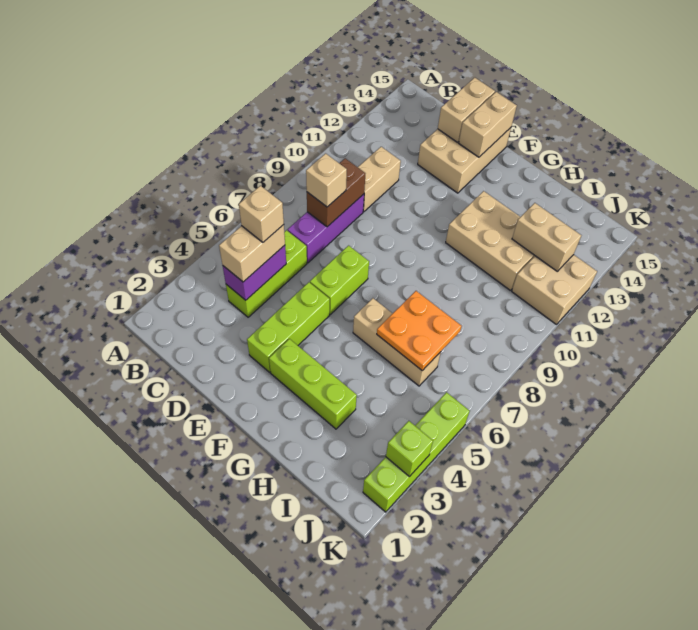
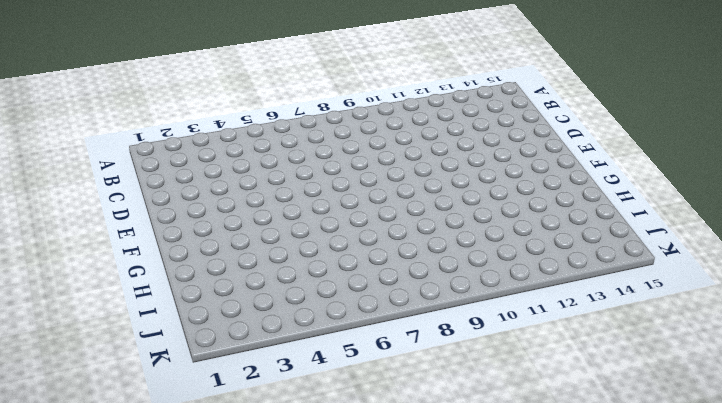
none -> lime brick C4:C6 level 1
none -> purple brick C7:C9 level 1
none -> tan brick C10:C11 level 1

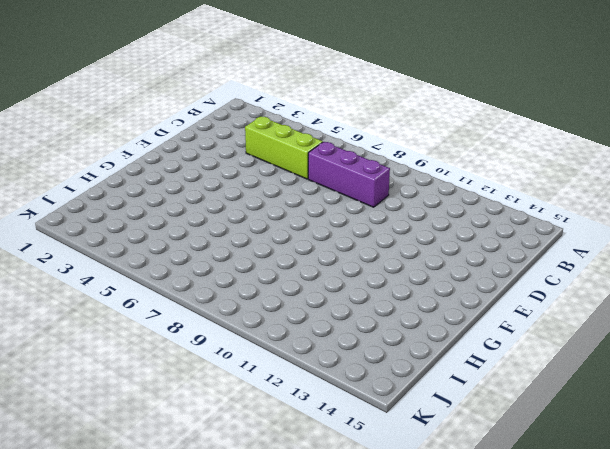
none -> tan brick C10:C11 level 1
none -> tan brick D13:E15 level 1
none -> lime brick E3:E5 level 1

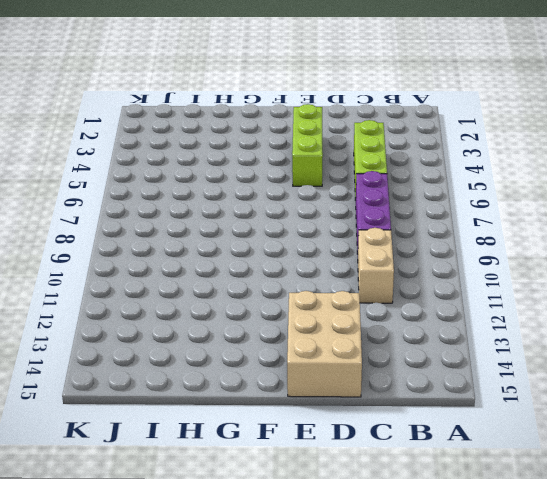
none -> lime brick E6:E7 level 1
none -> lime brick F3:H3 level 1
none -> tan brick G6:I6 level 1

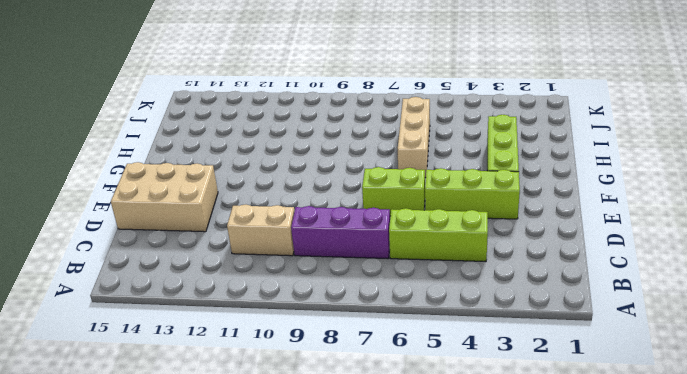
none -> tan brick G11:I12 level 1
none -> tan brick J11:K12 level 1
none -> lime brick K2:K5 level 1

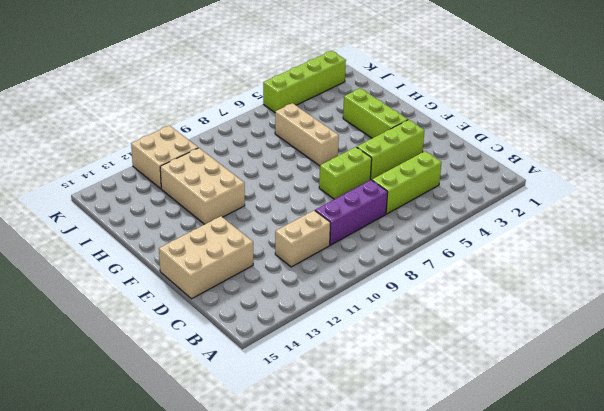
none -> purple brick C4:C5 level 2
none -> brown brick C8:C9 level 2
none -> tan brick D14:D15 level 2

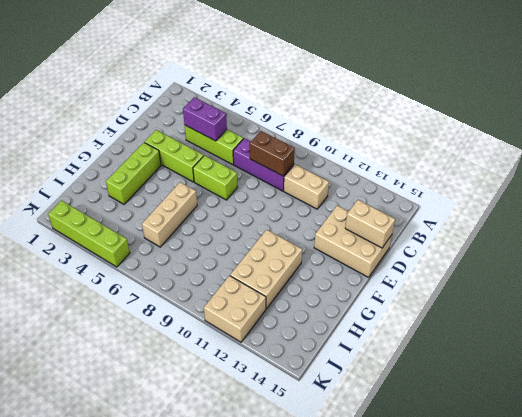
none -> tan brick E14:E15 level 2
none -> orange plate H6:I7 level 2
none -> tan brick I12:J12 level 2

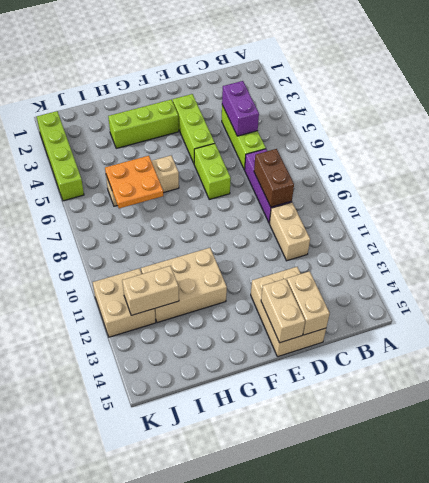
none -> lime brick K3 level 2
none -> tan brick C4:C5 level 3
none -> tan brick C8 level 3

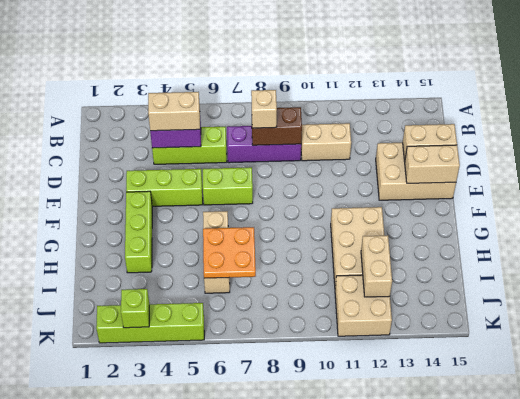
none -> tan brick C5 level 4

